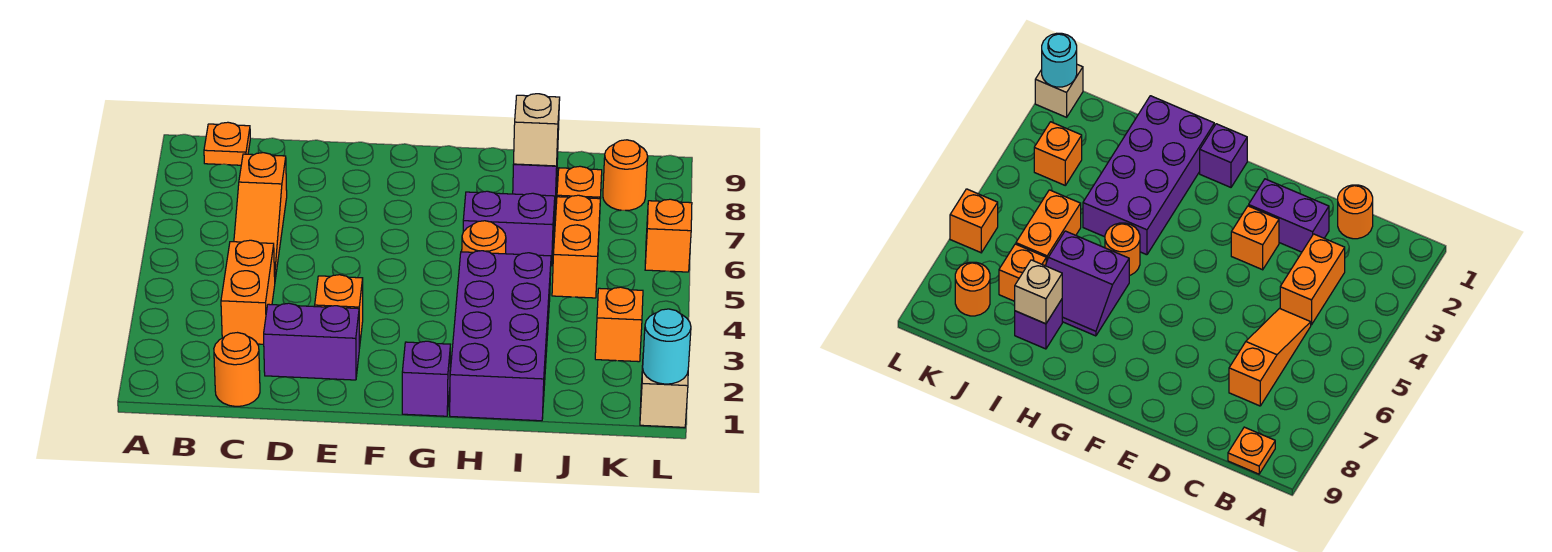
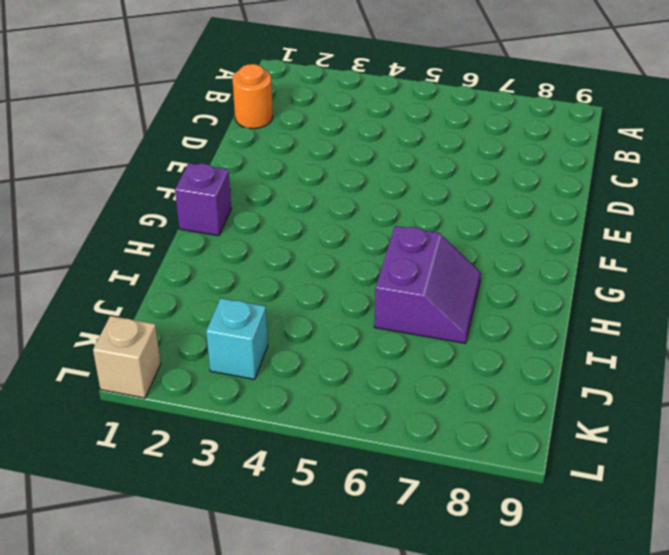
cyan brick K3 level 1 -> orange brick K3 level 1
none -> orange plate B9 level 1
none -> orange brick C3:C4 level 1
none -> orange slope C5:C7 level 1 top 7

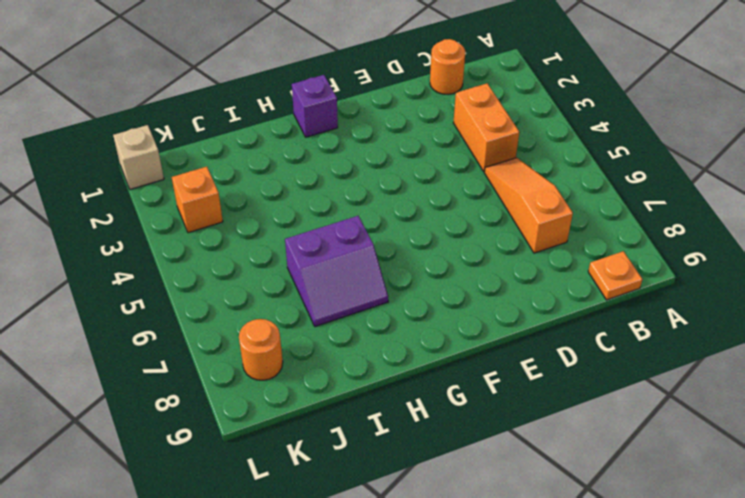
none -> purple brick D2:E2 level 1
none -> orange brick E3 level 1
none -> purple brick H1:I4 level 1

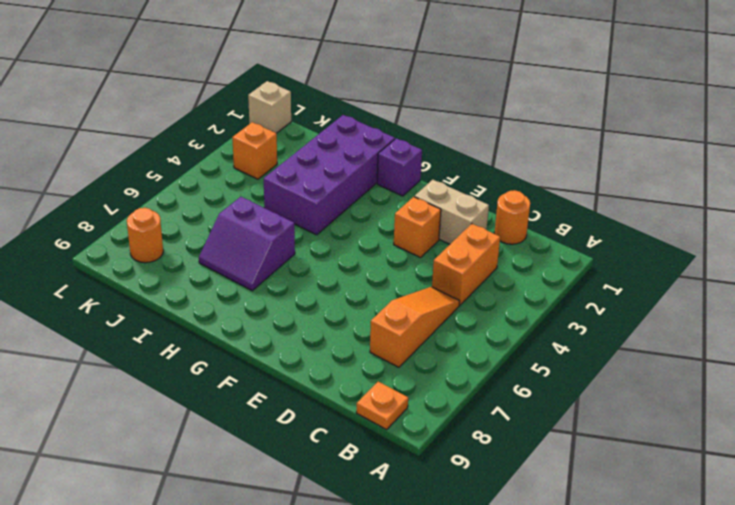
tan brick D2:E2 level 1 -> purple brick D2:E2 level 1
none -> orange round brick H5 level 1
none -> purple brick I8 level 1
none -> orange brick J5:J6 level 1

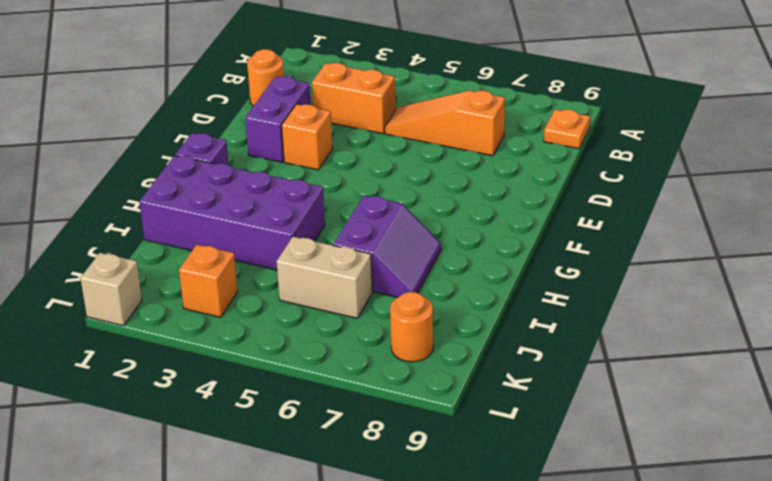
tan brick J5:J6 level 1 -> orange brick J5:J6 level 1
none -> orange round brick H5 level 1
none -> purple brick I8 level 1
none -> orange brick J7 level 1

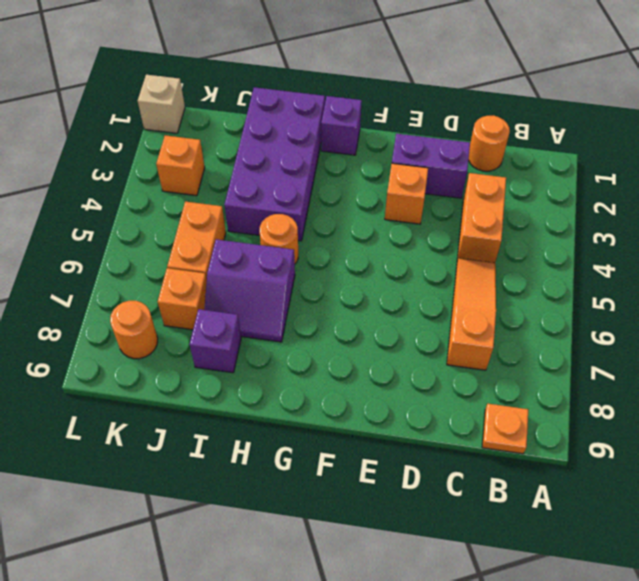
none -> orange brick L6 level 1
none -> tan brick I8 level 2
none -> cyan round brick L1 level 2

